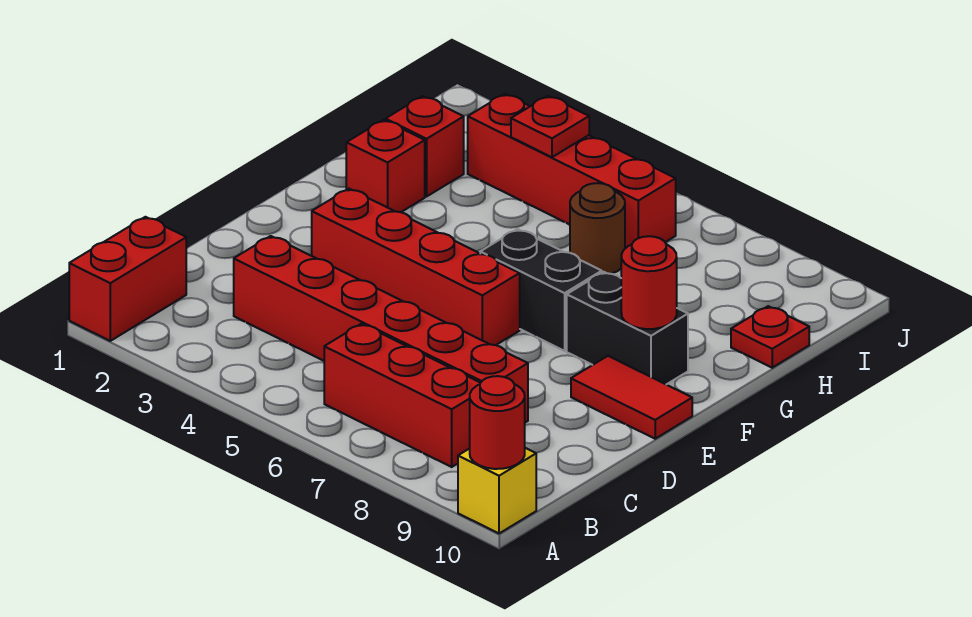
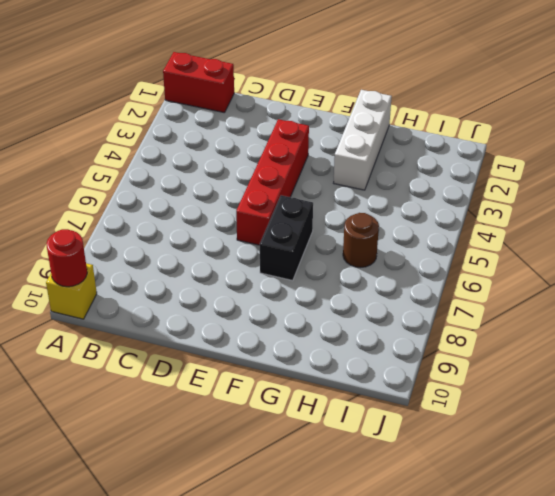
white brick G1:G3 level 1 -> red brick G2 level 1
none -> red brick B6:B8 level 1
none -> red brick C3:C8 level 1
none -> red tile E9:E10 level 1

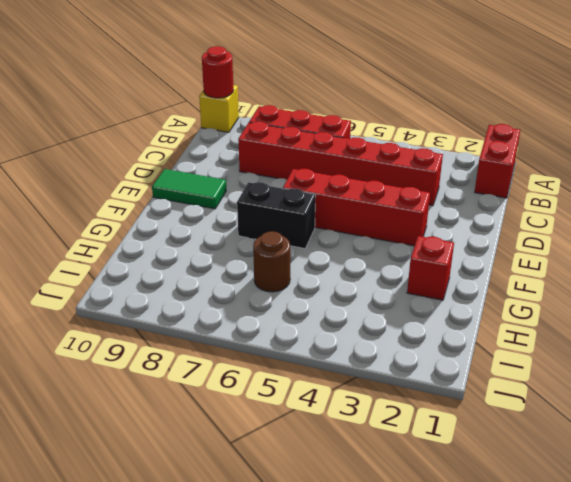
green tile E9:E10 level 1 -> red tile E9:E10 level 1
none -> black brick F8:F9 level 1
none -> red brick H2 level 1
none -> red plate H10 level 1

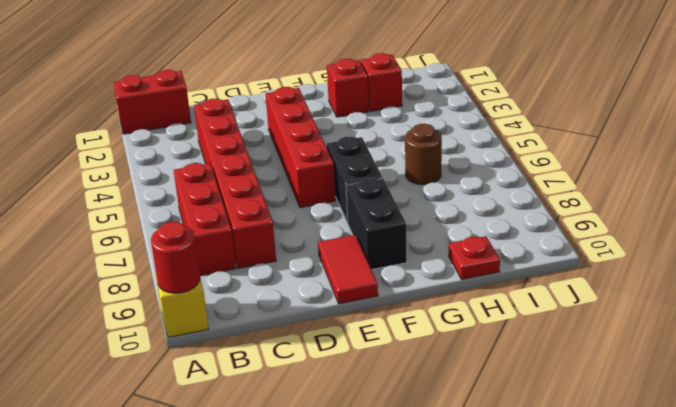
none -> red brick I3:I6 level 1
none -> red round brick F9 level 2
none -> red plate I4 level 2

